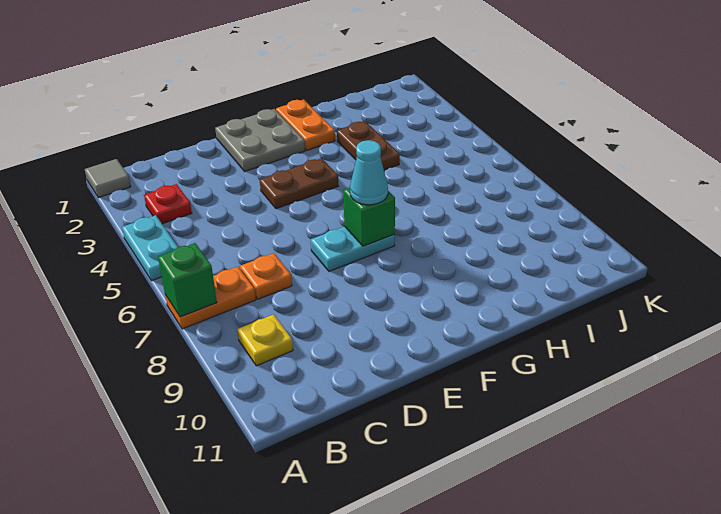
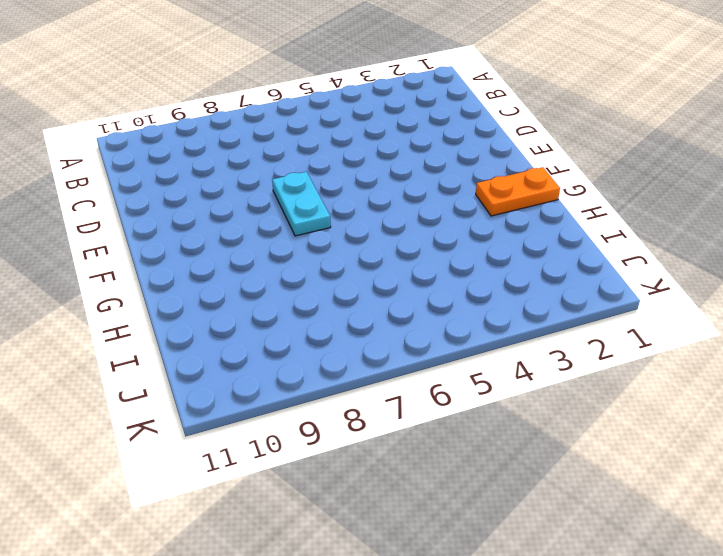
none -> grey tile A1 level 1
none -> cyan plate A4:A5 level 1
none -> orange plate A7:B7 level 1

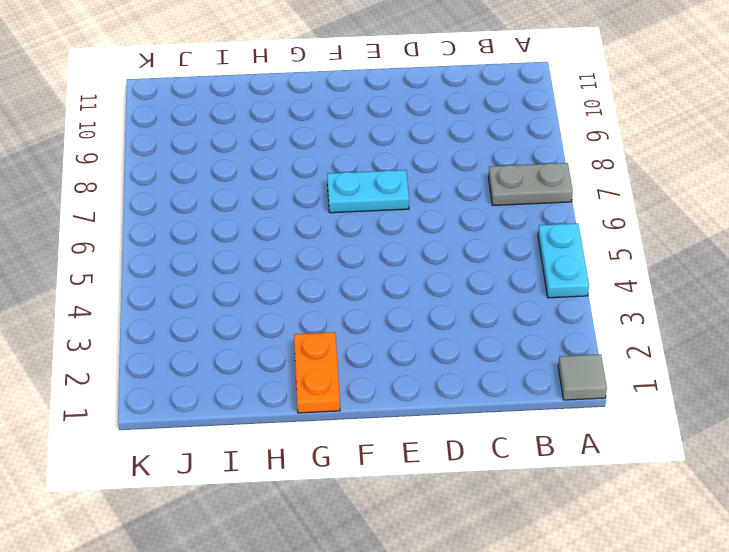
grey plate A7:B7 level 1 -> orange plate A7:B7 level 1
none -> red plate B3 level 1
none -> yellow plate B9 level 1
none -> orange plate C7 level 1

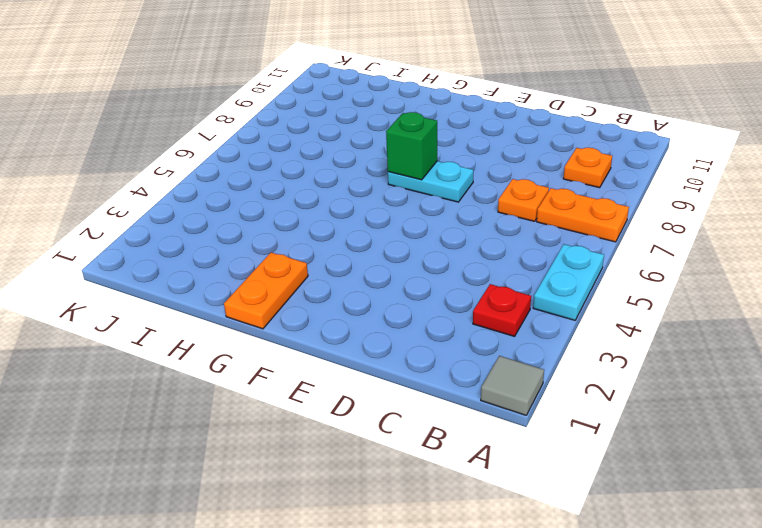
orange plate B9 level 1 -> yellow plate B9 level 1
none -> grey plate E1:F2 level 1
none -> brown plate E4:F4 level 1
none -> brown plate H3:H4 level 1

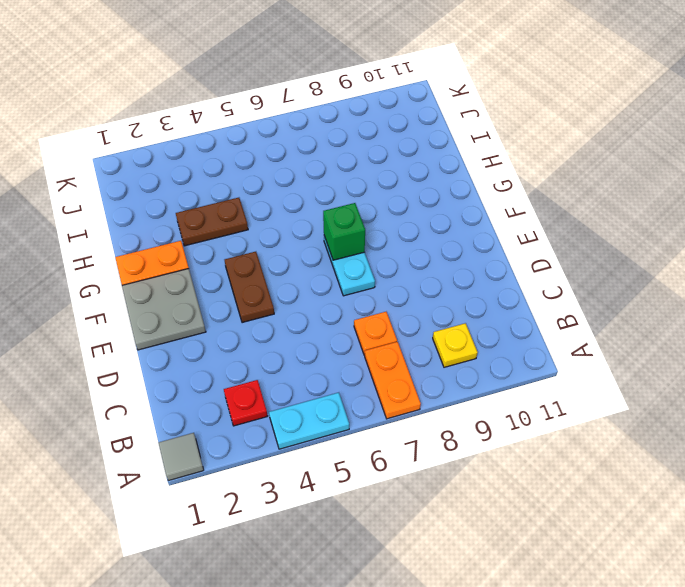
none -> green brick A7 level 2
none -> cyan cone F7 level 3

